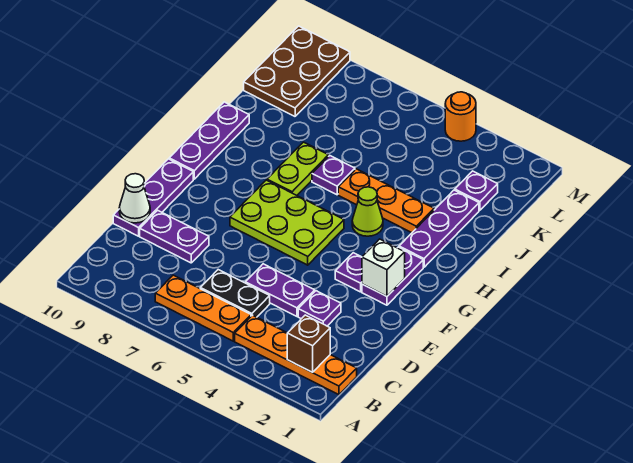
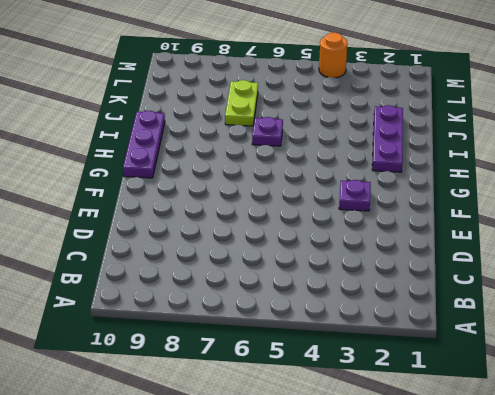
lime plate J7:K7 level 1 -> lime plate H7:I7 level 1
none -> orange plate B1:B4 level 1
none -> orange plate B5:B7 level 1
none -> black plate C5:C6 level 1

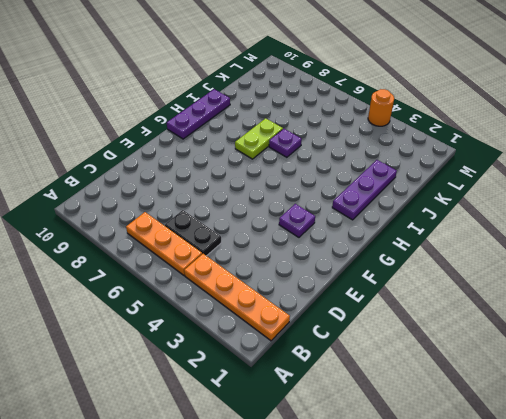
none -> purple plate D3 level 1
none -> purple plate D4:D5 level 1
none -> purple plate D8:D9 level 1

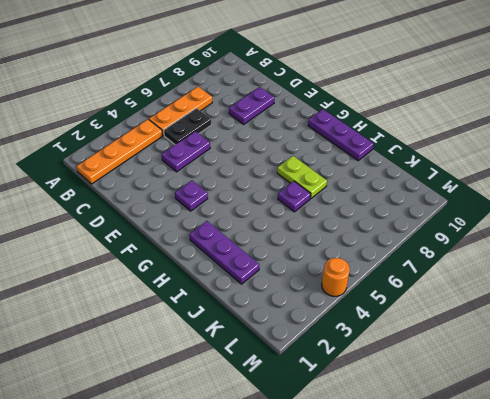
none -> purple plate D3 level 1
none -> purple plate D10:F10 level 1
none -> purple plate F2:G2 level 1

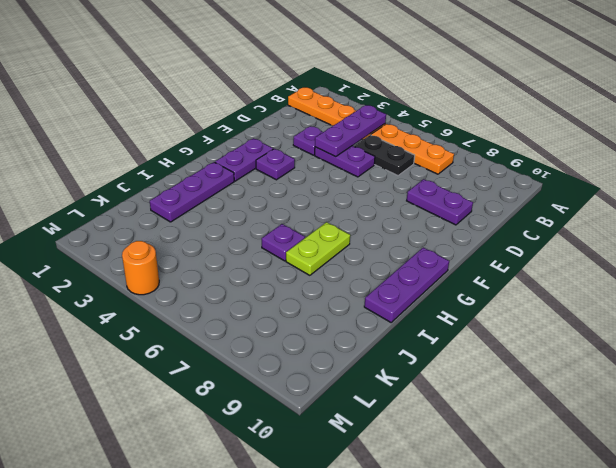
purple plate B4:D4 level 2 -> purple plate D10:F10 level 1
none -> lime plate F5:G7 level 1
none -> lime cone H4 level 1
none -> orange plate I3:I5 level 1

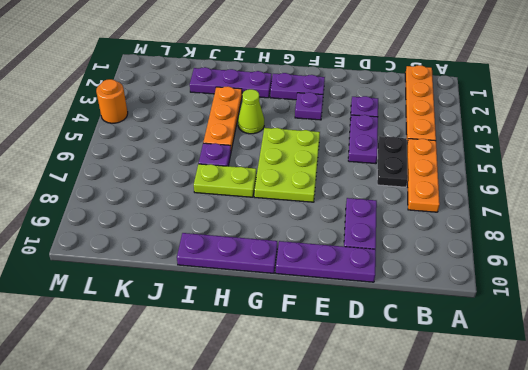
none -> purple plate K2 level 1
none -> brown plate K9:M10 level 1
none -> brown brick B2 level 2

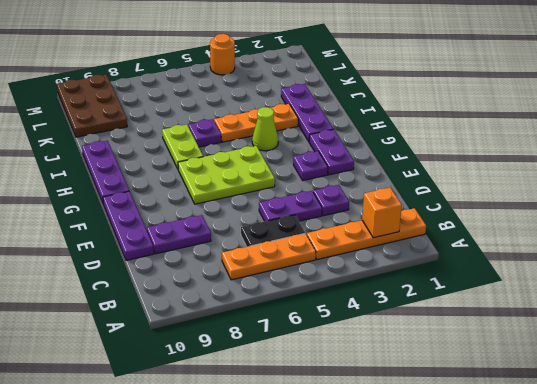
orange brick B2 level 2 -> brown brick B2 level 2
none -> purple plate K2 level 1
none -> white cone D10 level 2
none -> white brick F2 level 2

